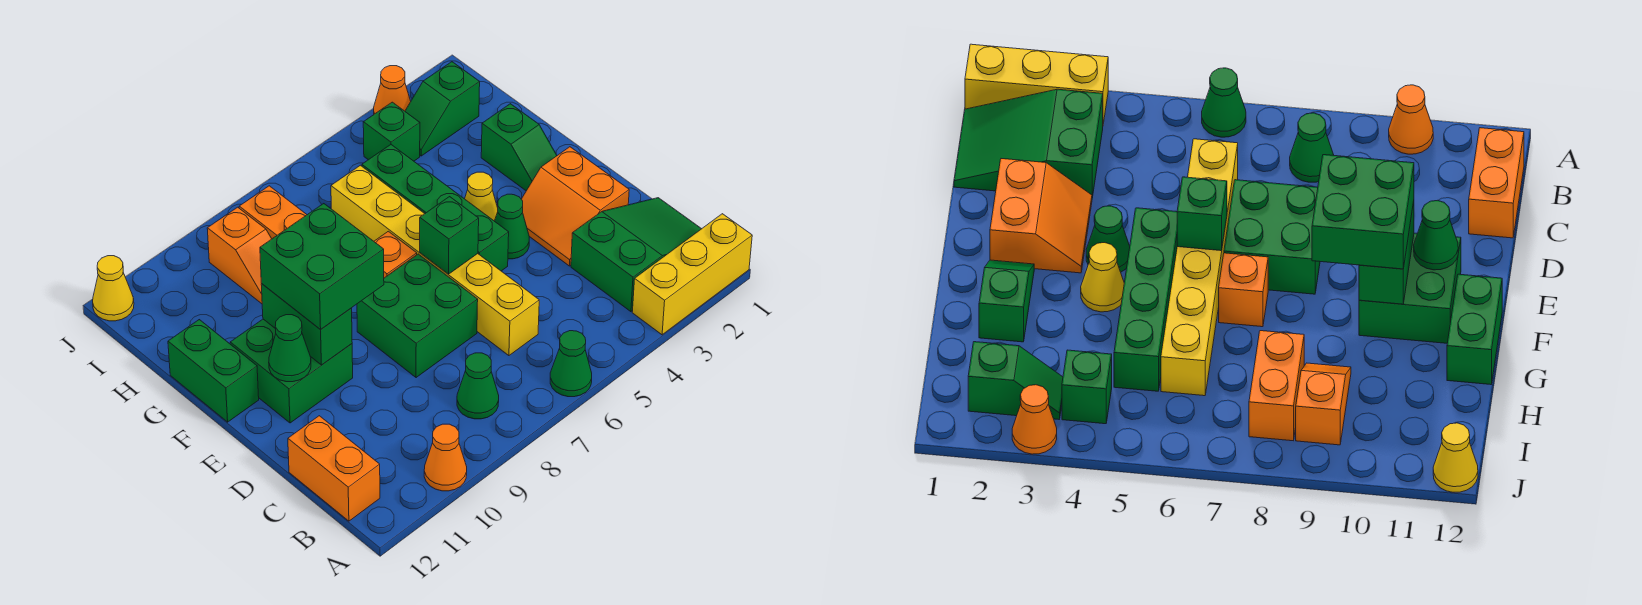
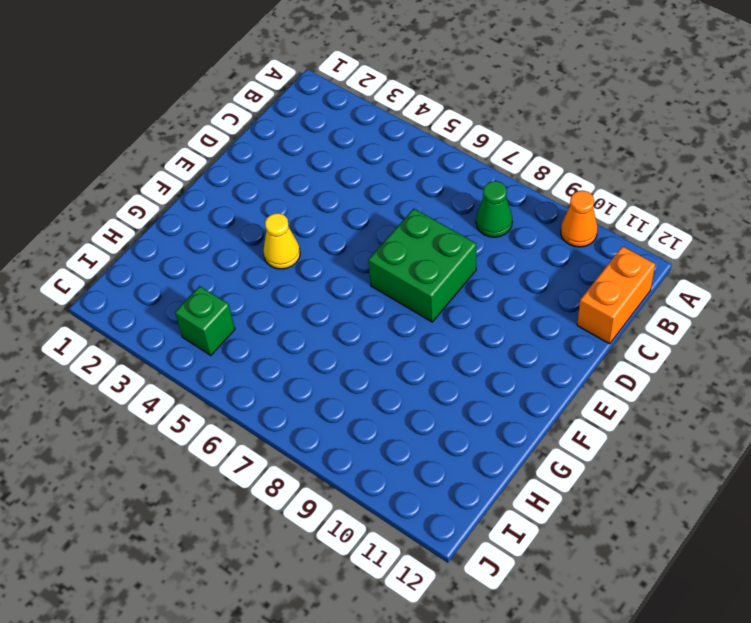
none -> yellow brick A1:A3 level 1
none -> green cone A6 level 1
none -> green slope B1:C3 level 1 top 3

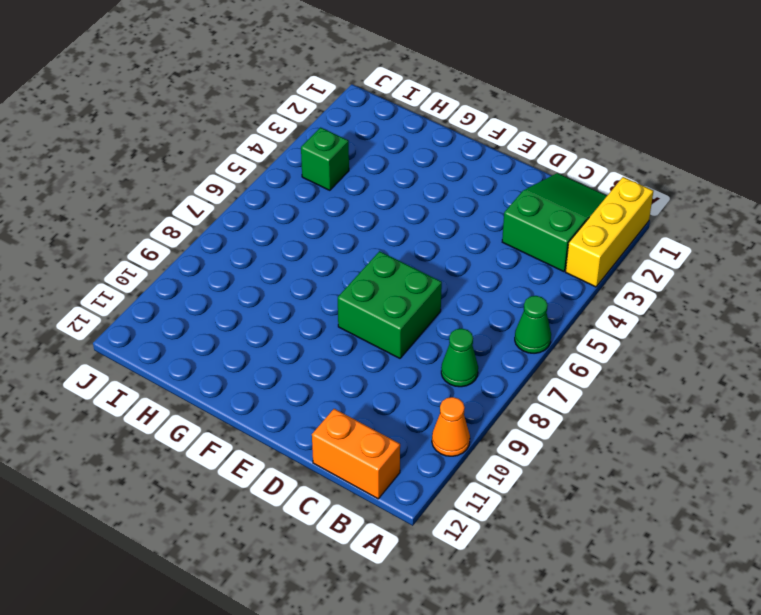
none -> yellow brick C6:H6 level 1
none -> orange slope D2:E3 level 1 top 2
none -> green cone E4 level 1

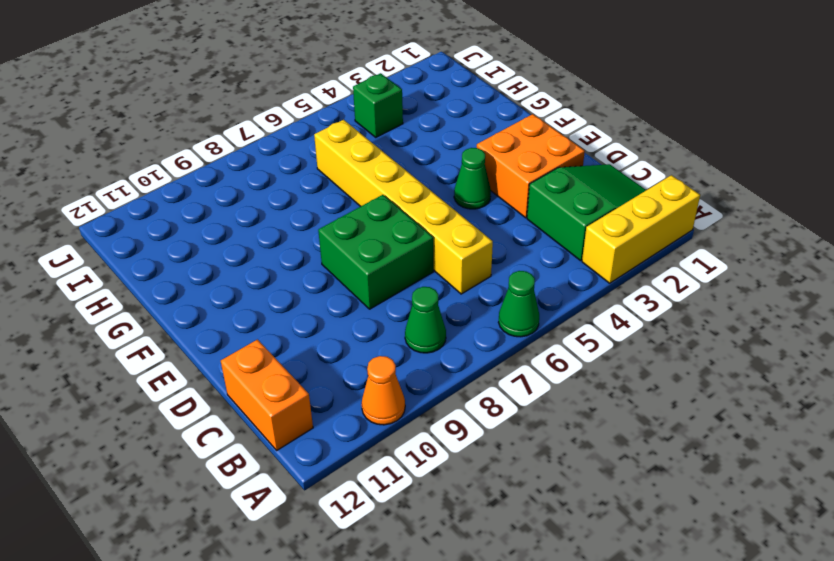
orange brick D2:E3 level 1 -> orange slope D2:E3 level 1 top 2
none -> green brick E5:H5 level 1
none -> green brick E10:F11 level 1
none -> green slope F2:G2 level 1 top G

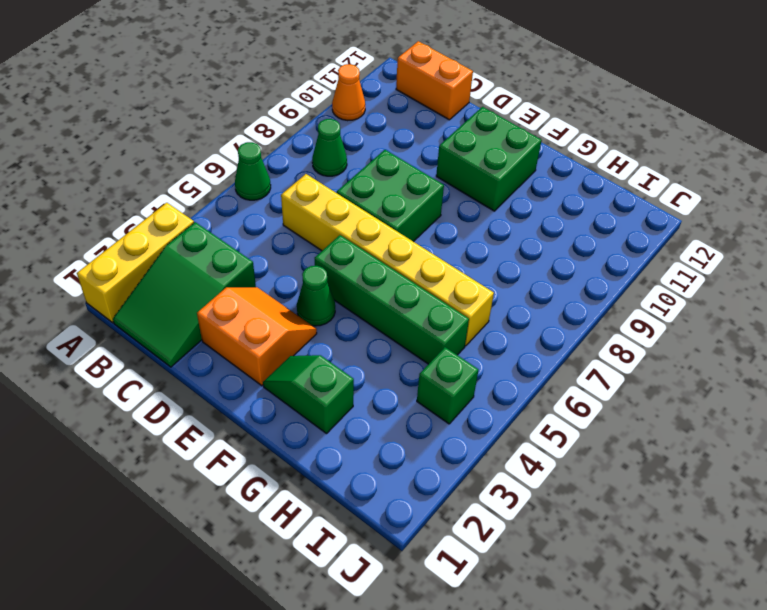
none -> yellow cone F4 level 1
none -> orange brick F7 level 1
none -> green brick F12:G12 level 1

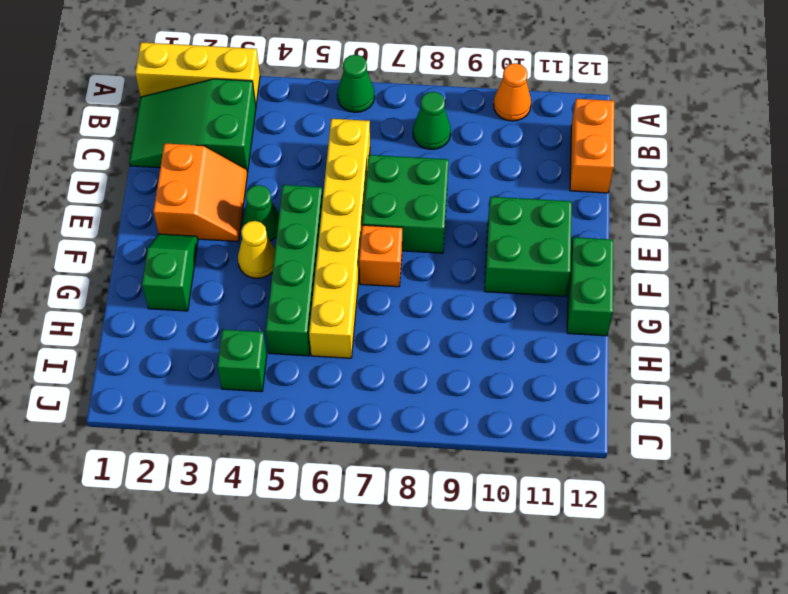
none -> orange brick H8:I8 level 1
none -> orange slope H9:I9 level 1 top I
none -> green slope I2:I3 level 1 top 2

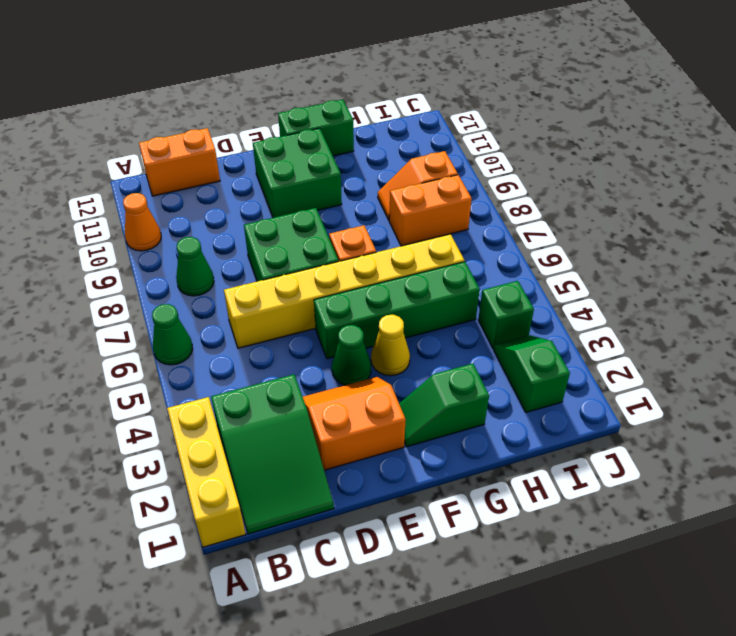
none -> orange cone J3 level 1
none -> yellow cone J12 level 1
none -> green brick E6 level 2

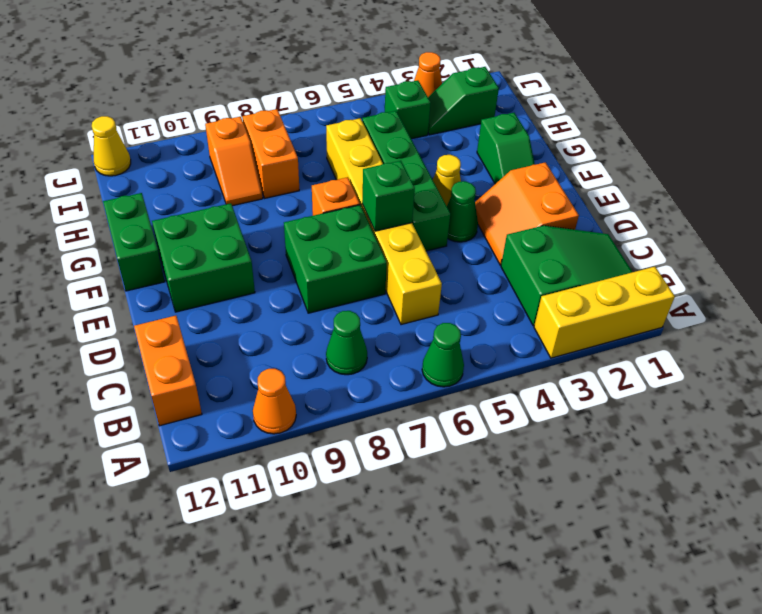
none -> green brick E10:F10 level 2
none -> green cone E11 level 2
none -> green brick E9:F10 level 3

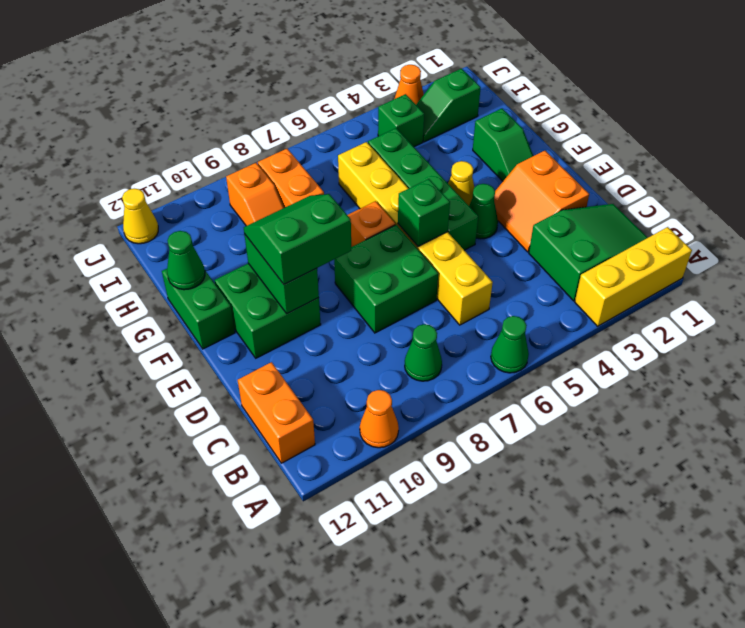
green slope E9:F10 level 3 top E -> green brick E9:F10 level 3
green cone G12 level 2 -> green cone E11 level 2

